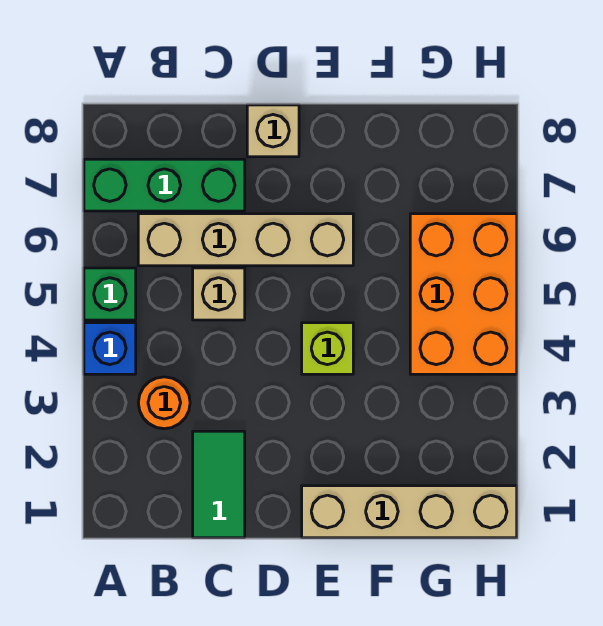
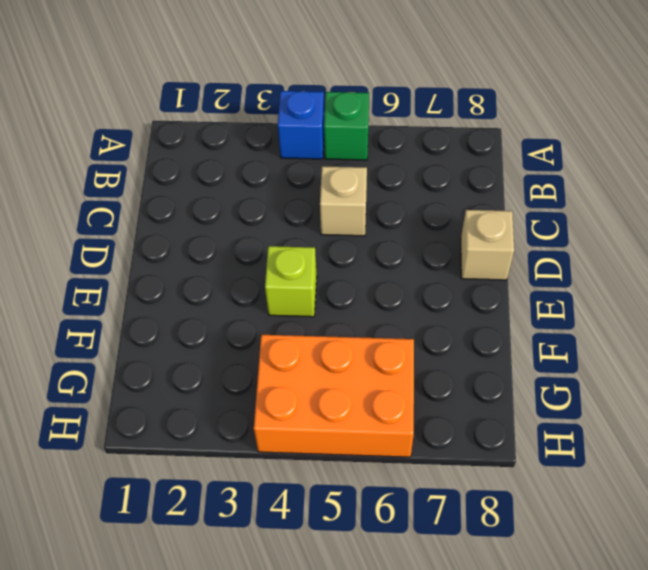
none -> green brick A7:C7 level 1
none -> orange round brick B3 level 1

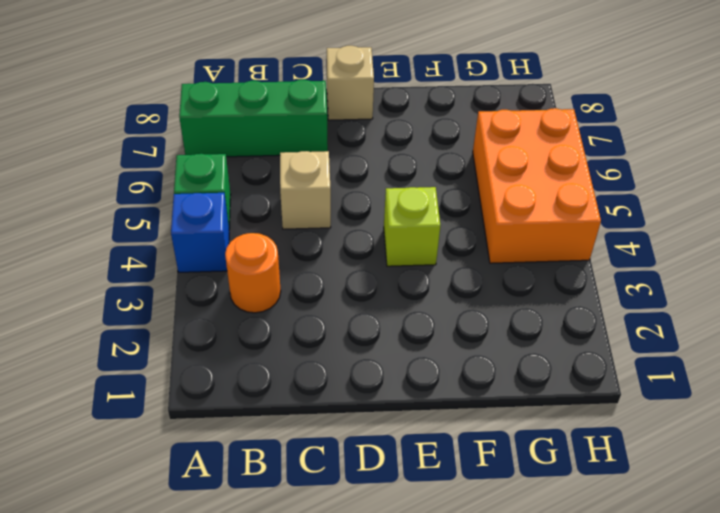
none -> tan brick B6:E6 level 1
none -> green tile C1:C2 level 1

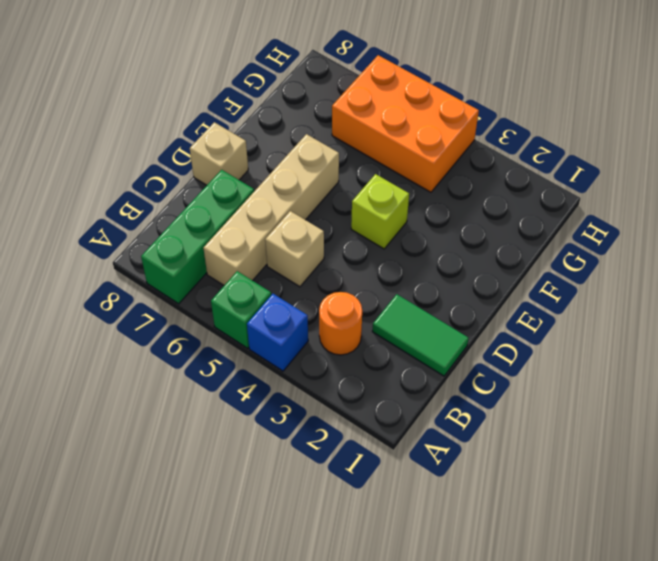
none -> tan brick E1:H1 level 1

